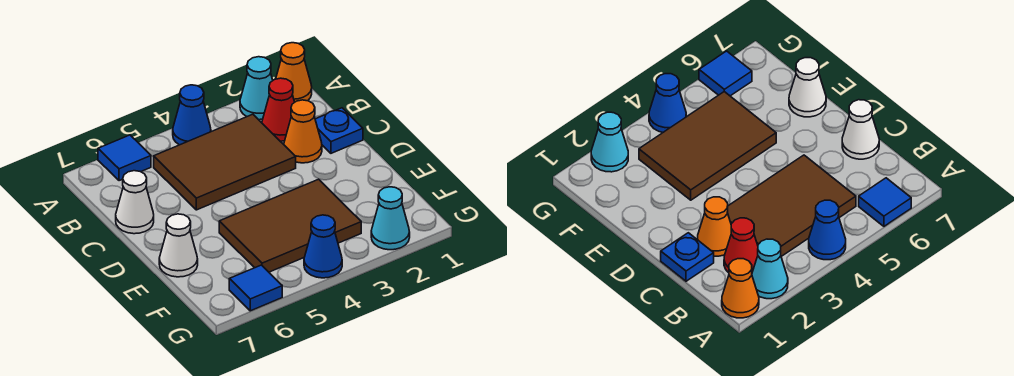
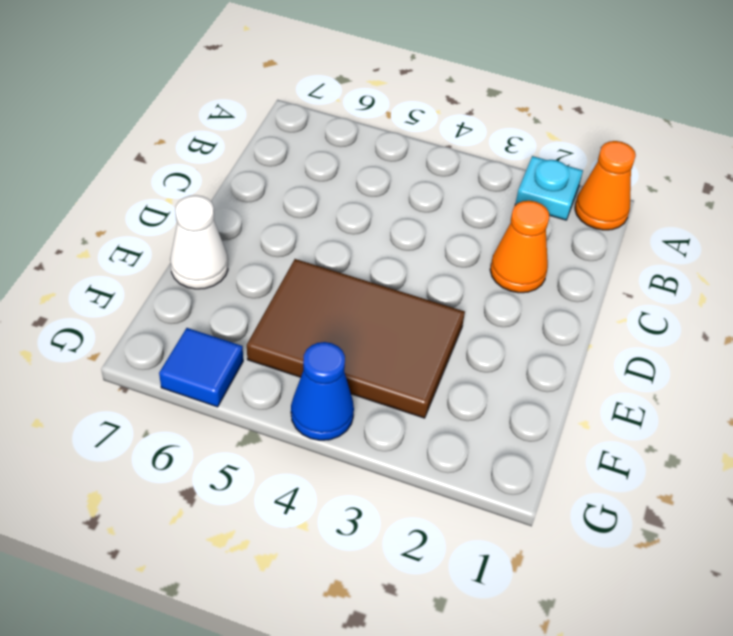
cyan plate A2 level 1 -> cyan cone A2 level 1
none -> blue cone A4 level 1
none -> blue tile A6 level 1
none -> red cone B2 level 1

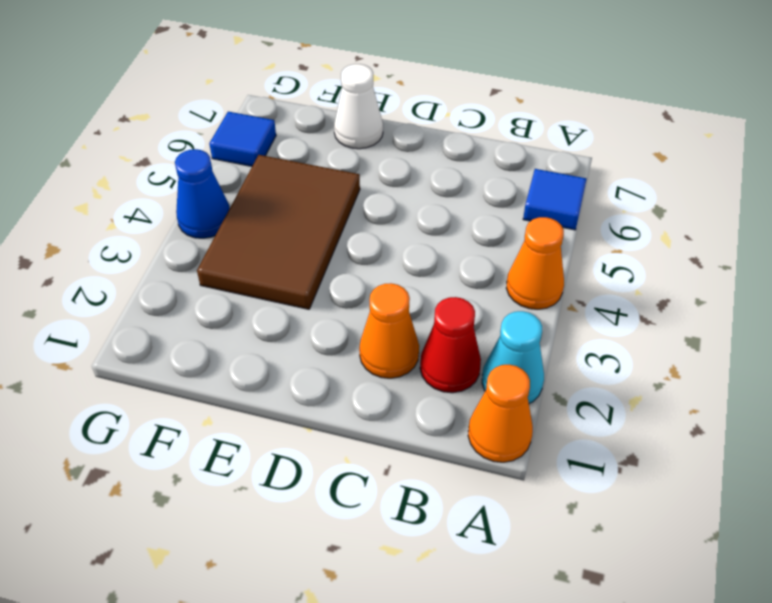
orange cone A4 level 1 -> blue cone A4 level 1
none -> brown tile B3:C5 level 1
none -> blue plate C1 level 1
none -> white cone C7 level 1

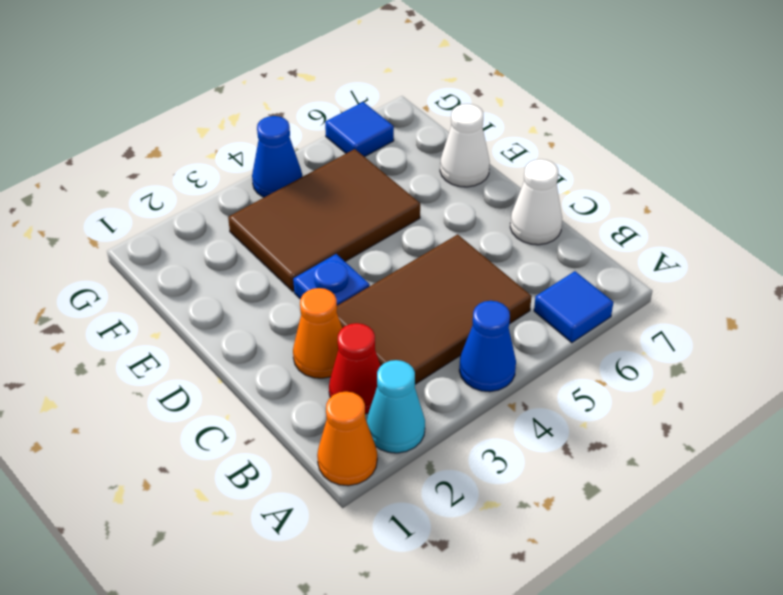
blue plate D3 level 1 -> blue plate C1 level 1
none -> cyan cone G2 level 1

